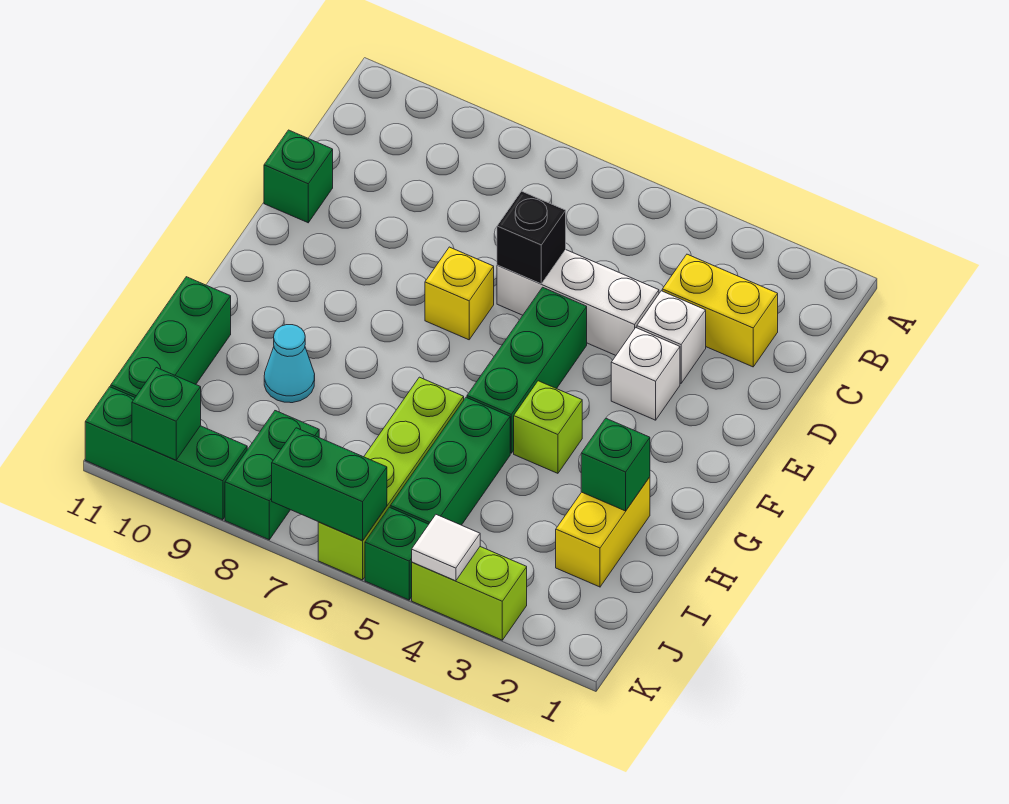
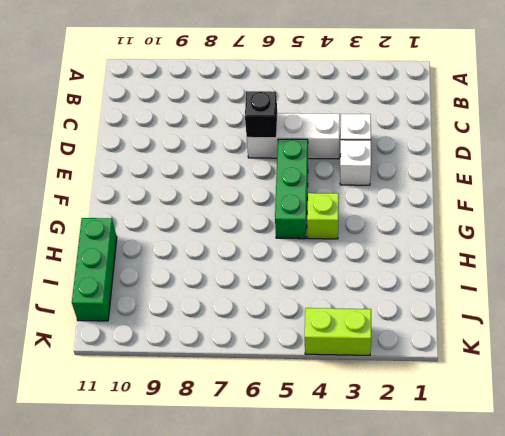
none -> yellow brick C2:C3 level 1
none -> green brick D11 level 1
none -> yellow brick E7 level 1

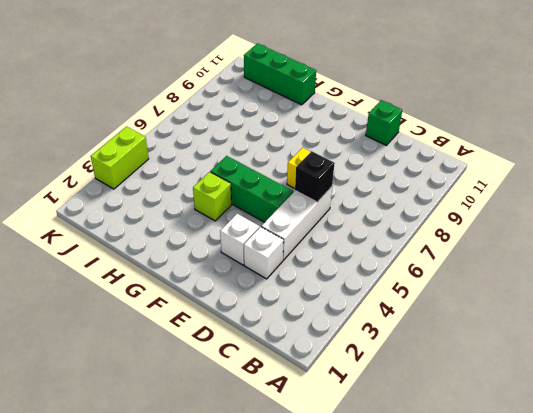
none -> yellow brick C2:C3 level 1
none -> yellow brick H2:I2 level 1
none -> green brick H5:J5 level 1

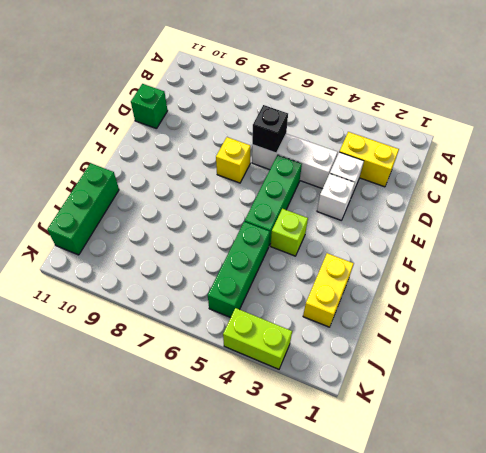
none -> lime brick H6:K6 level 1
none -> cyan cone H9 level 1
none -> green brick J8:K8 level 1

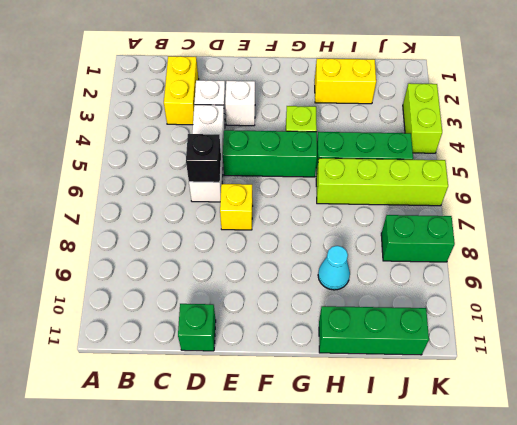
none -> green brick K5 level 1
none -> green brick K9:K11 level 1
none -> green brick H2 level 2

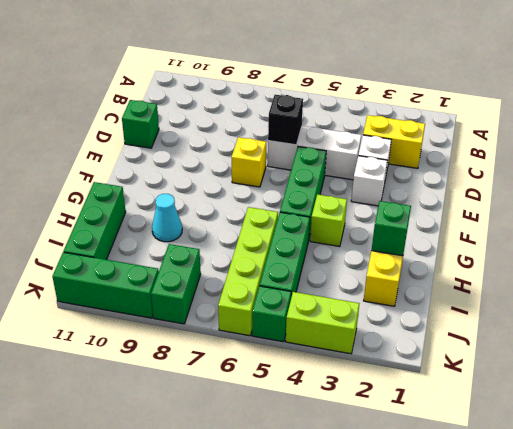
none -> white tile K4 level 2
none -> green brick K6:K7 level 2
none -> green brick K10 level 2

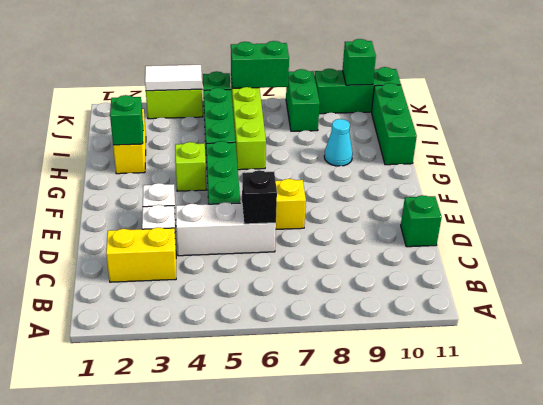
white tile K3:K4 level 2 -> white tile K4 level 2

